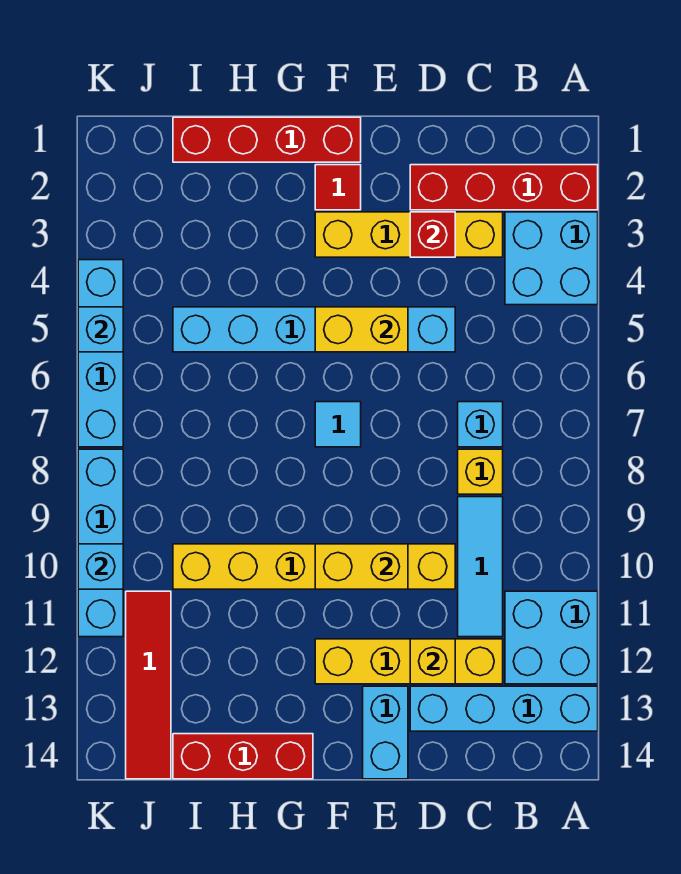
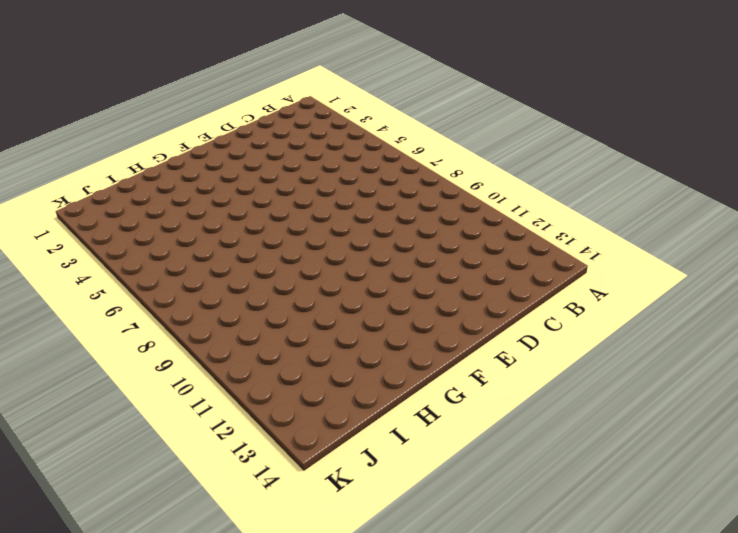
none -> red brick A2:D2 level 1
none -> cyan brick A3:B4 level 1
none -> cyan brick A11:B12 level 1

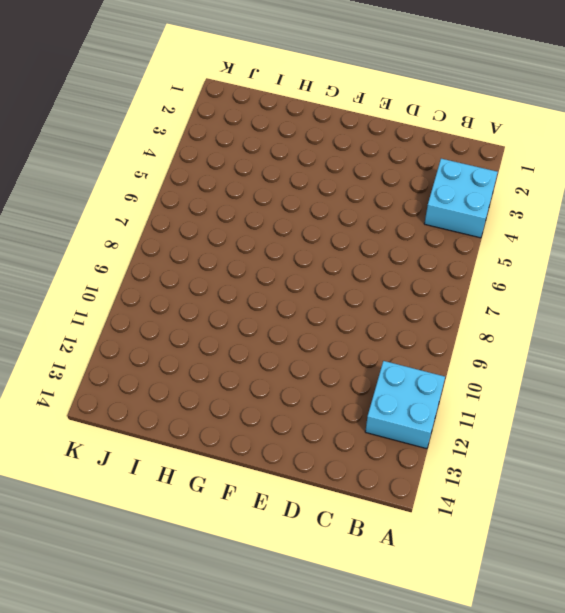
none -> red brick A2:D2 level 1
none -> cyan brick A13:D13 level 1
none -> yellow brick C3:F3 level 1

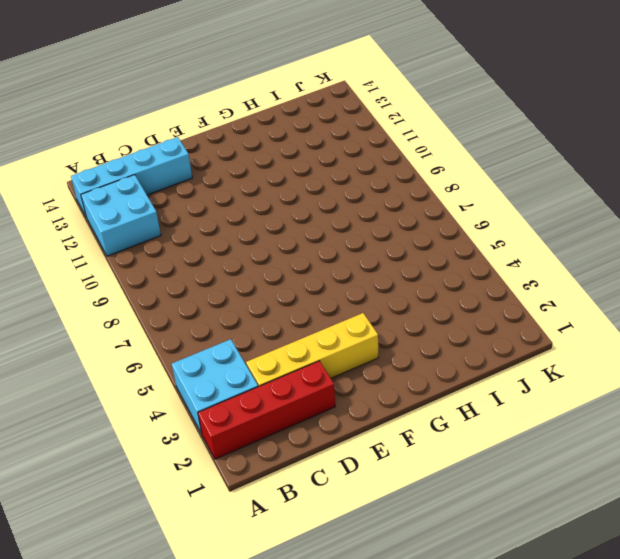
none -> cyan brick C7 level 1
none -> yellow brick C8 level 1
none -> cyan tile C9:C11 level 1

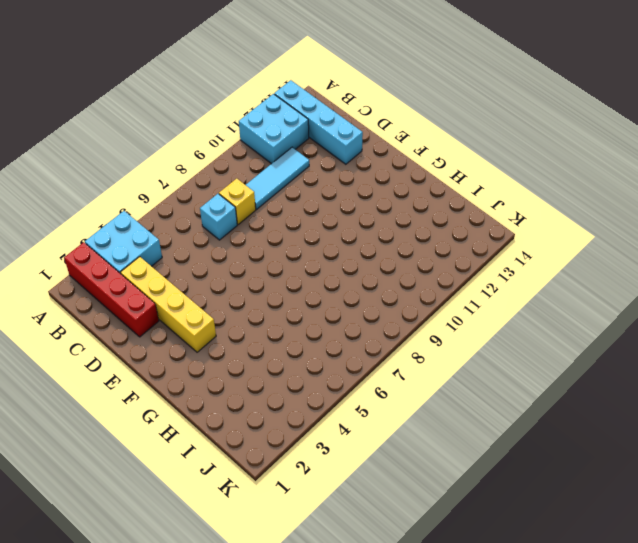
none -> yellow brick C12:F12 level 1
none -> cyan brick D5:I5 level 1
none -> yellow brick D10:I10 level 1

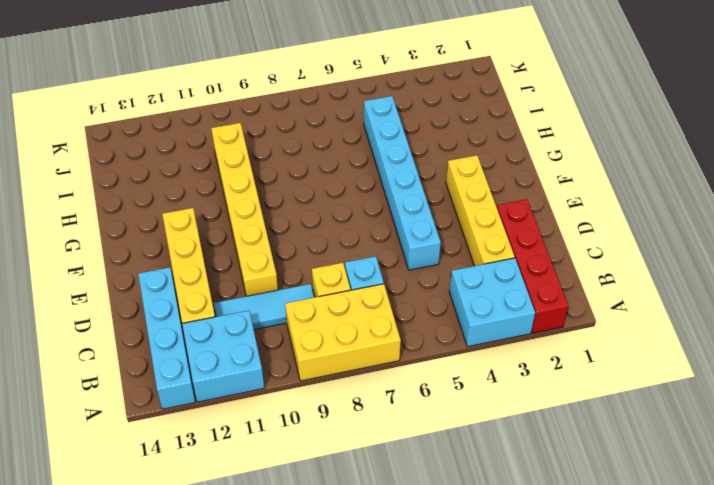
yellow brick A7:B9 level 1 -> none
none -> cyan brick E13:E14 level 1
none -> red brick F1:I1 level 1
none -> red tile F2 level 1

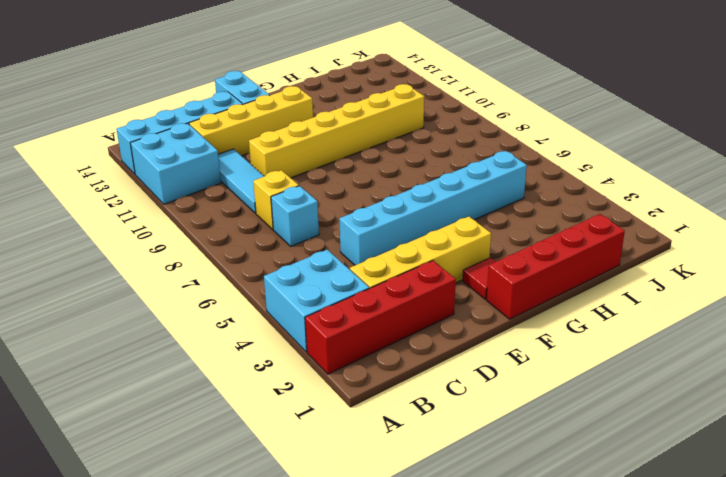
none -> cyan tile F7 level 1
none -> red brick G14:I14 level 1
none -> red tile J11:J14 level 1

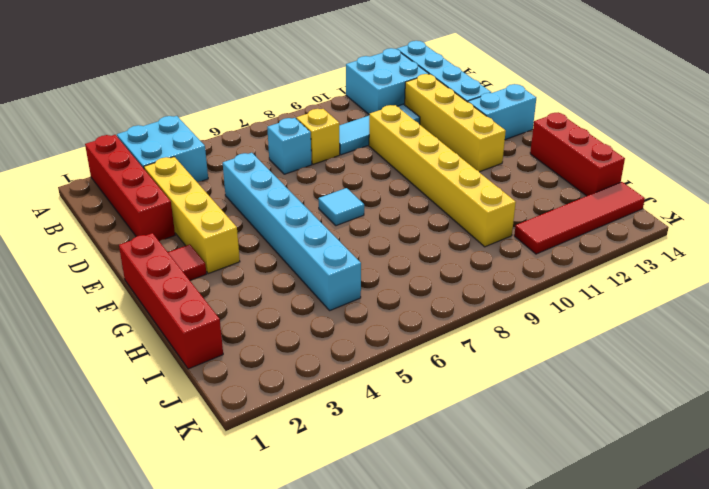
none -> cyan brick K4:K7 level 1
none -> cyan brick K8:K11 level 1
none -> red brick D3 level 2

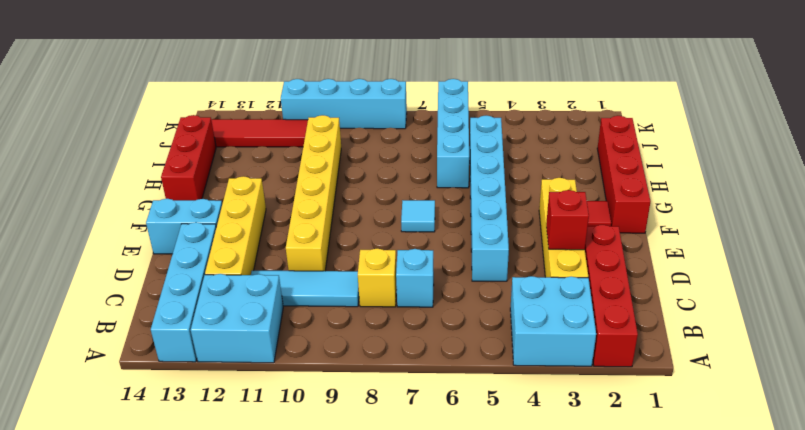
cyan brick H6:K6 level 1 -> cyan brick K4:K7 level 1
none -> yellow brick D12 level 2
none -> yellow brick E5:F5 level 2
none -> yellow brick E10:F10 level 2

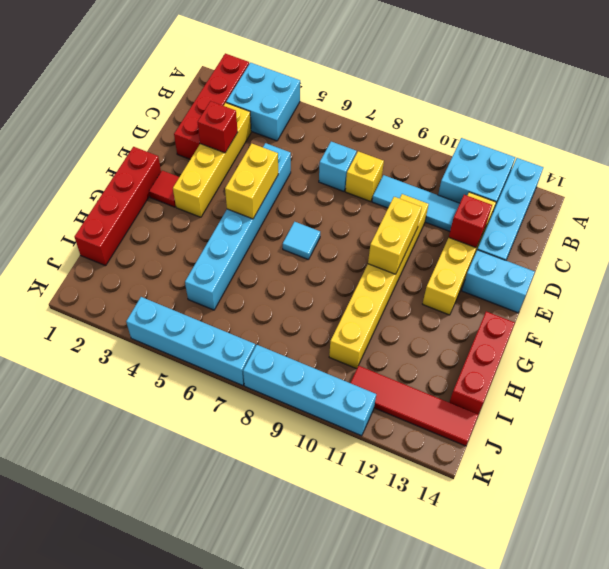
red brick D12 level 2 -> yellow brick D12 level 2
none -> cyan brick K5 level 2
none -> cyan brick K10 level 2

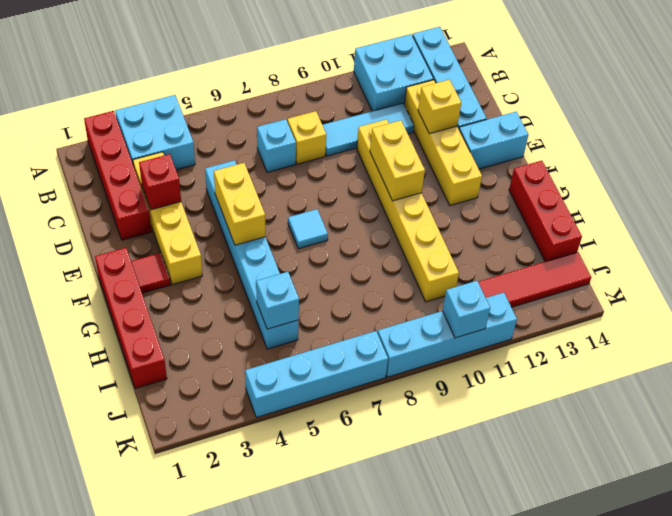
cyan brick I5 level 2 -> cyan brick K5 level 2

